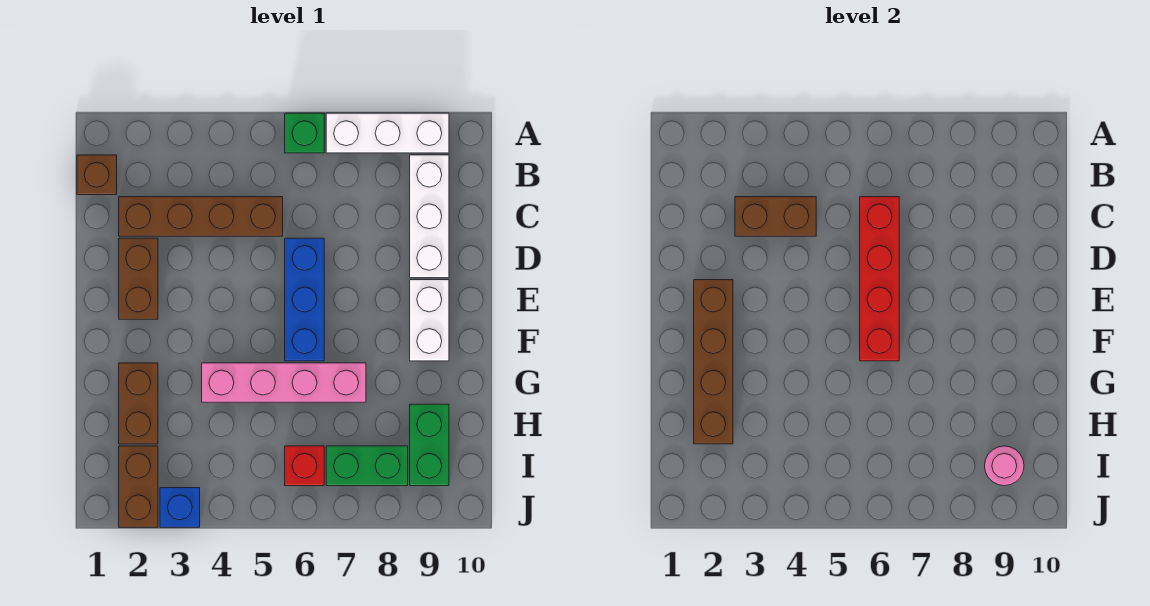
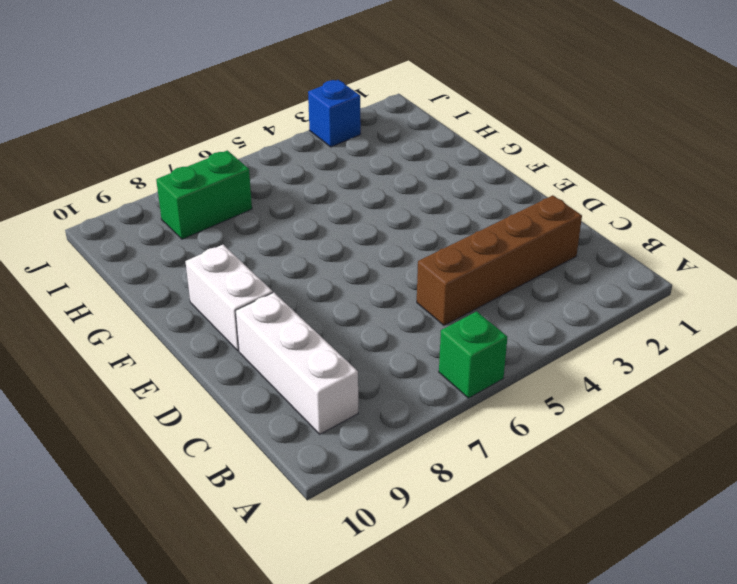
none -> white brick A7:A9 level 1
none -> brown brick B1 level 1
none -> brown brick D2:E2 level 1

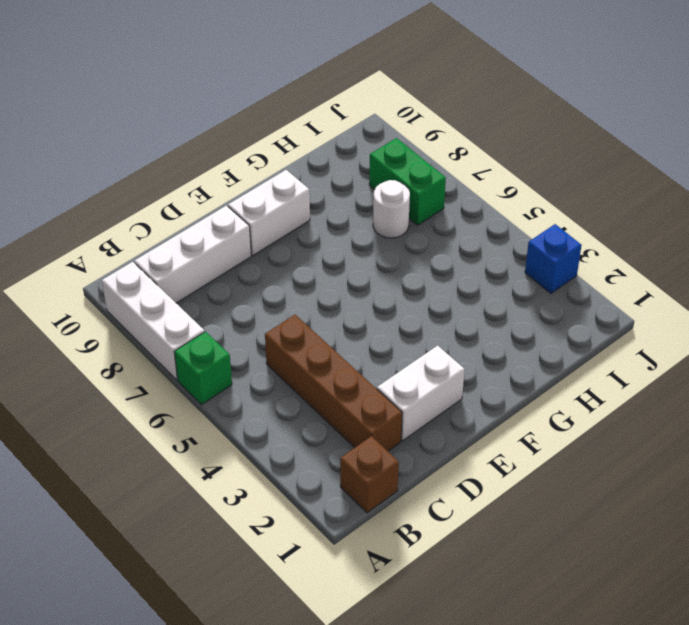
white brick D2:E2 level 1 -> brown brick D2:E2 level 1
white round brick H7 level 1 -> none
none -> blue brick D6:F6 level 1
none -> brown brick G2:H2 level 1
none -> pink brick G4:G7 level 1

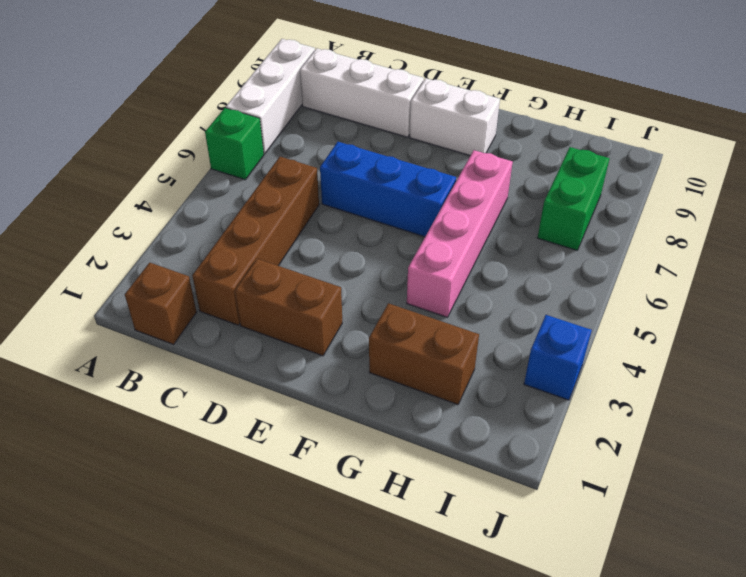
none -> green brick H9:I9 level 1
none -> brown brick I2:J2 level 1
none -> red brick I6 level 1

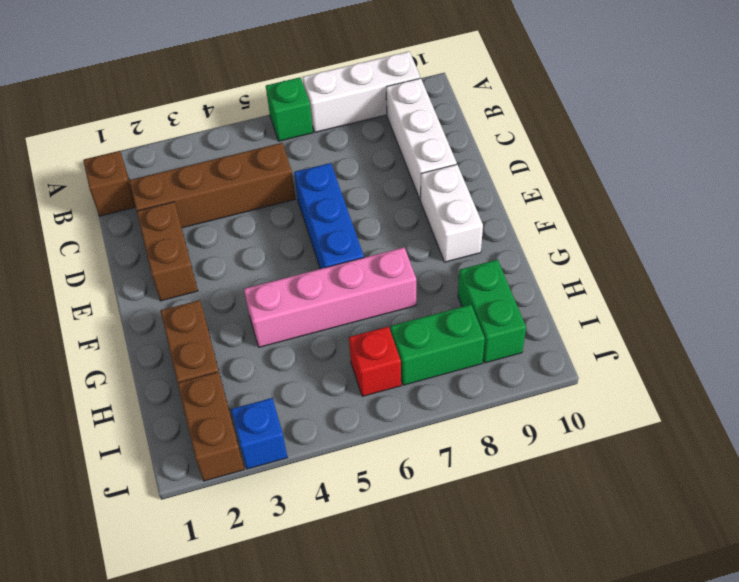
none -> brown brick C3:C4 level 2
none -> red brick C6:F6 level 2
none -> brown brick E2:H2 level 2

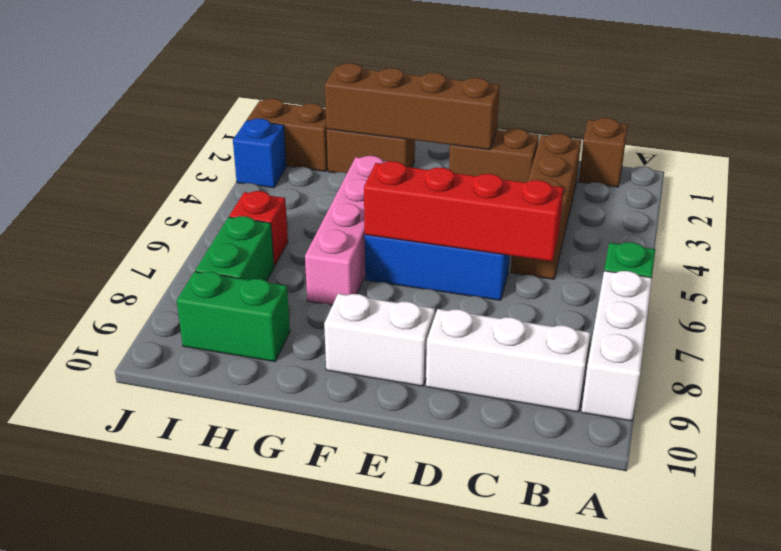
none -> brown brick C3:C4 level 2
none -> pink round brick I9 level 2

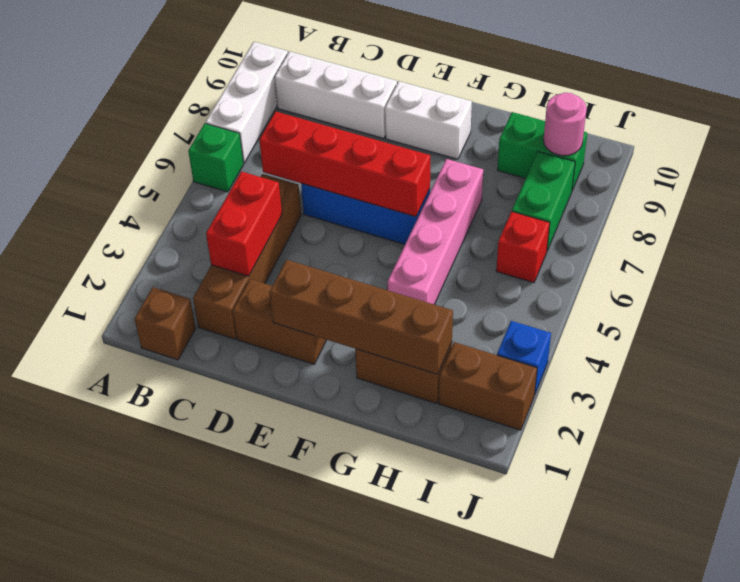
red brick C3:C4 level 2 -> brown brick C3:C4 level 2

